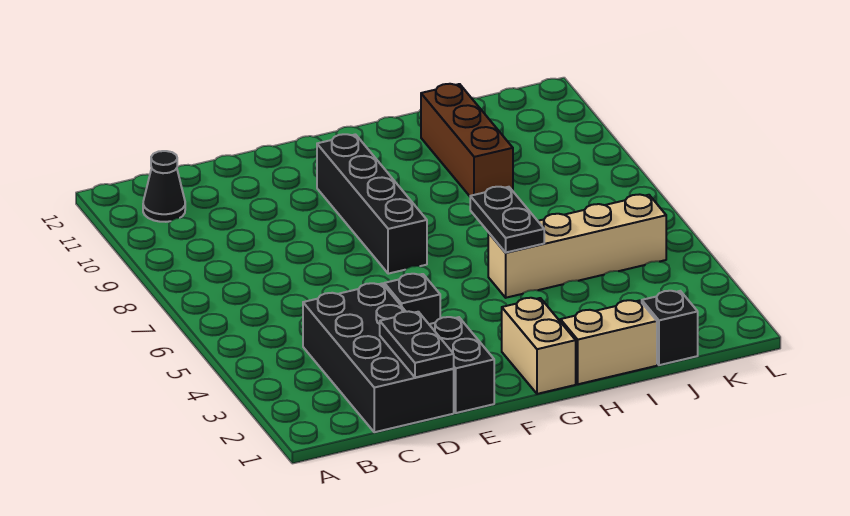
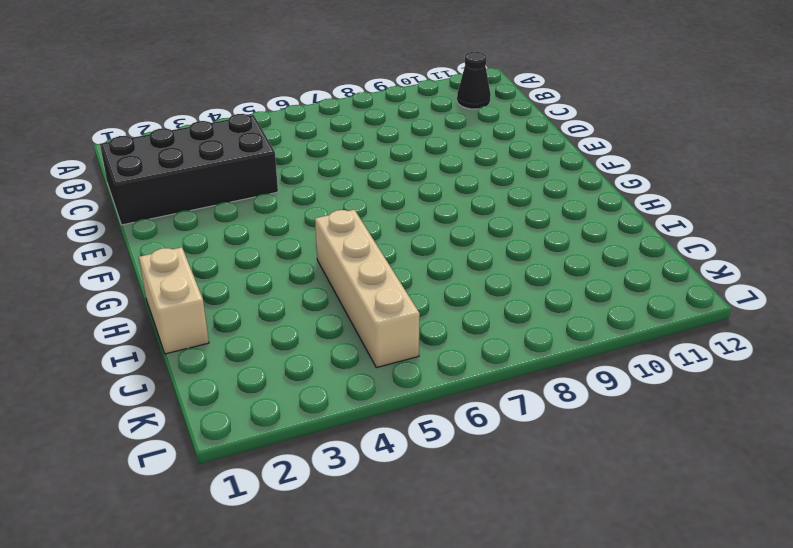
none -> black brick E1:E2 level 1
none -> black brick E4 level 1
none -> black brick F7:F10 level 1

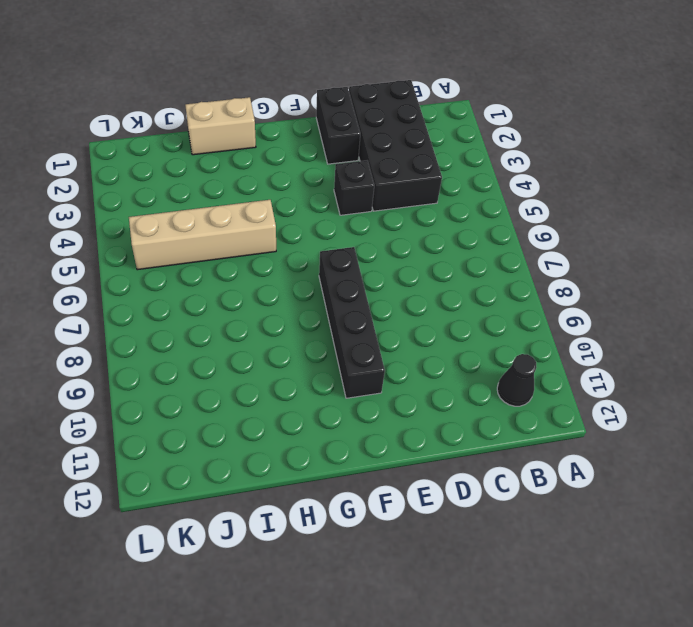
none -> tan brick G1:G2 level 1
none -> brown brick I9:I11 level 1
none -> black brick J1 level 1

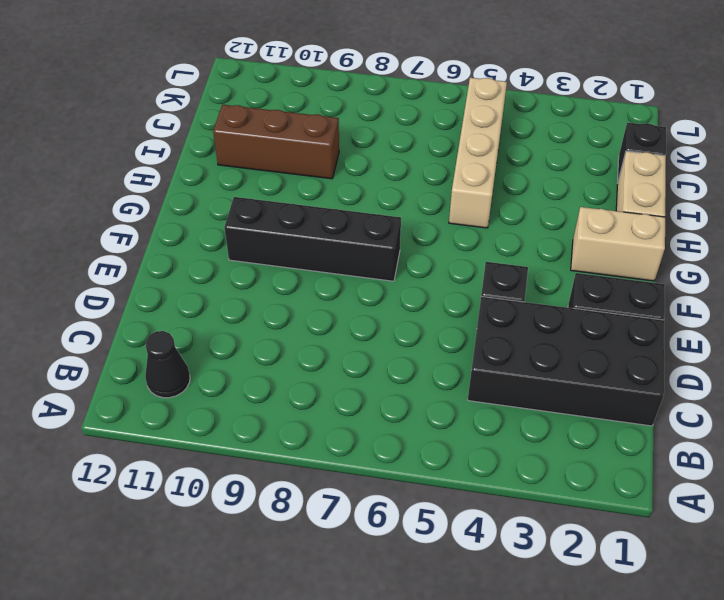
none -> black plate D1:D2 level 2
none -> black plate H5:H6 level 2

